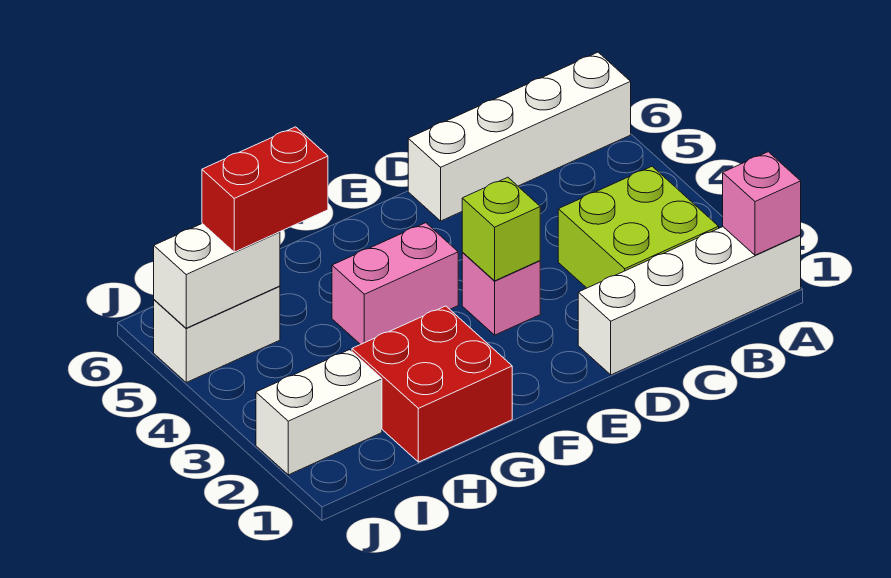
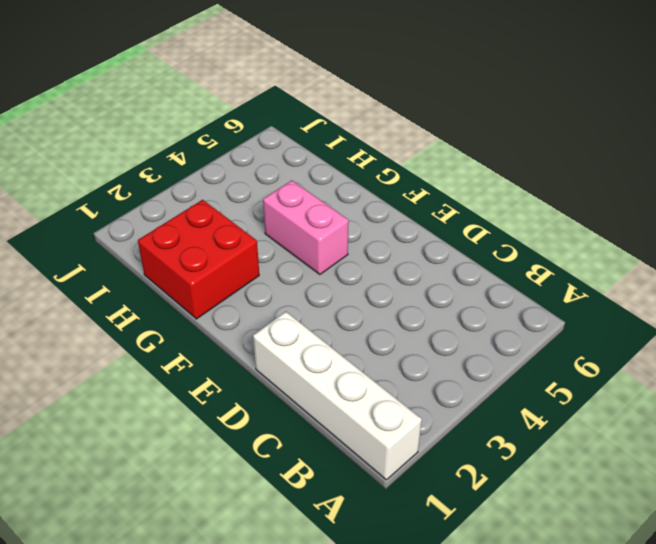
none -> white brick A6:D6 level 1
none -> lime brick B2:C3 level 1
none -> pink brick E3 level 1

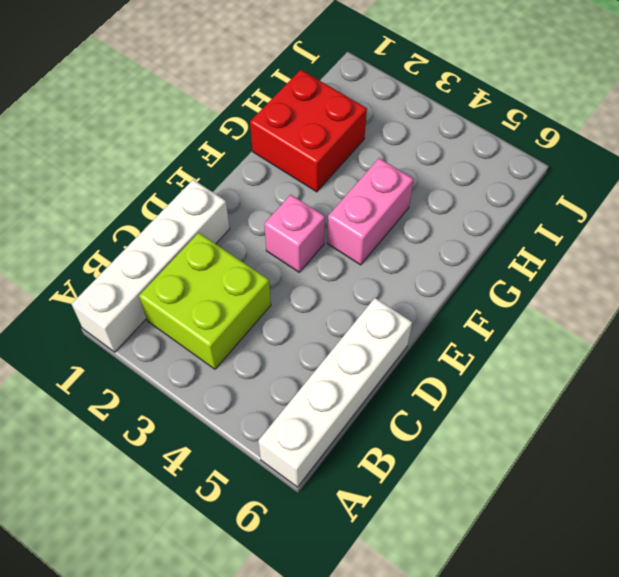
none -> white brick I2:J2 level 1
none -> white brick I5:J5 level 1
none -> pink brick A1 level 2

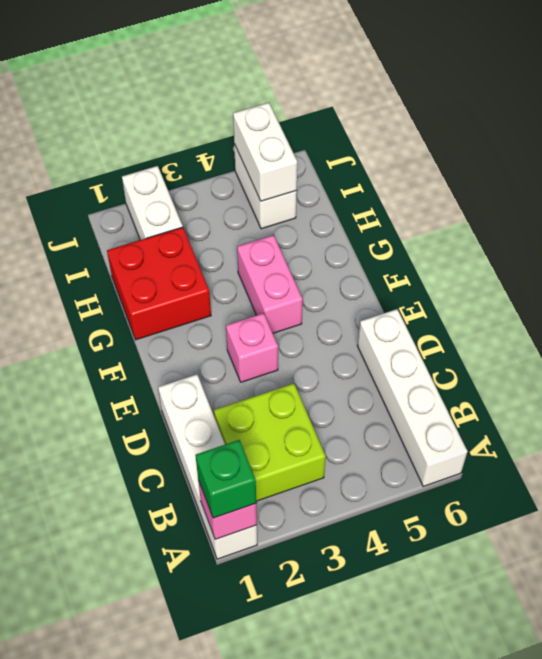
green brick A1 level 3 -> none
none -> lime brick E3 level 2
none -> red brick H5:I5 level 3

